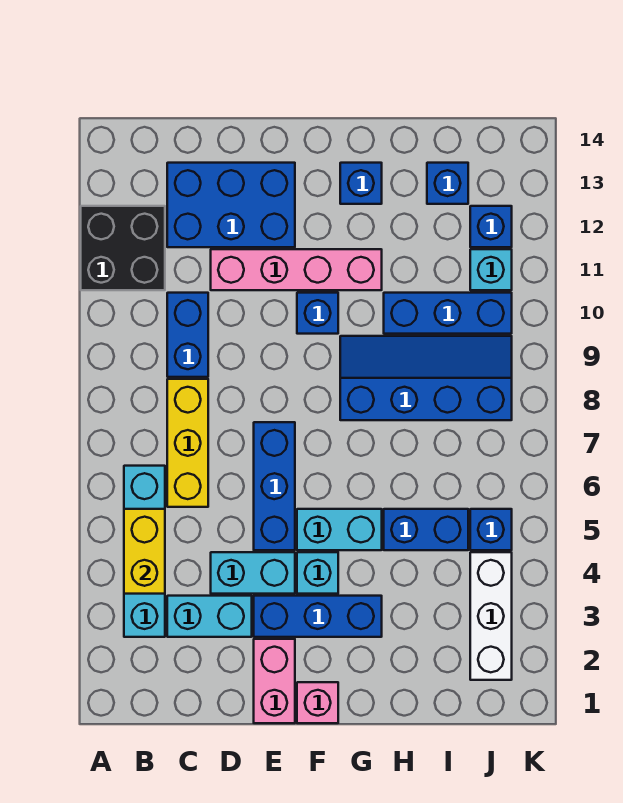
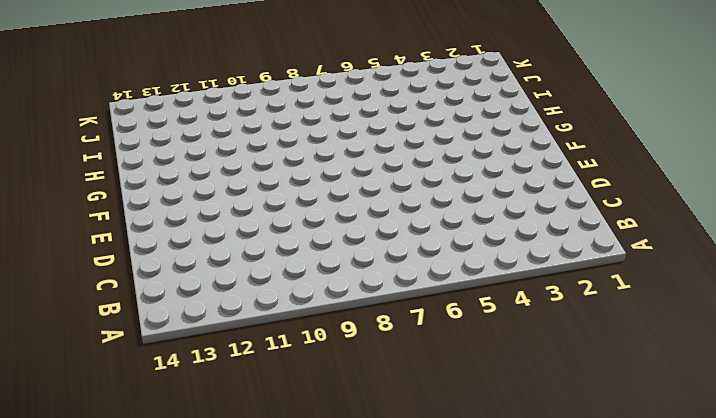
none -> black brick A11:B12 level 1
none -> cyan brick B3:B6 level 1
none -> cyan brick C3:D3 level 1

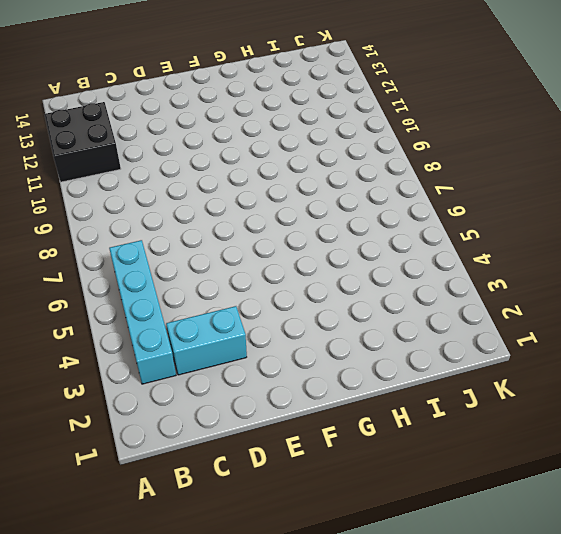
none -> yellow brick C6:C8 level 1
none -> blue brick C9:C10 level 1
none -> blue brick C12:E13 level 1

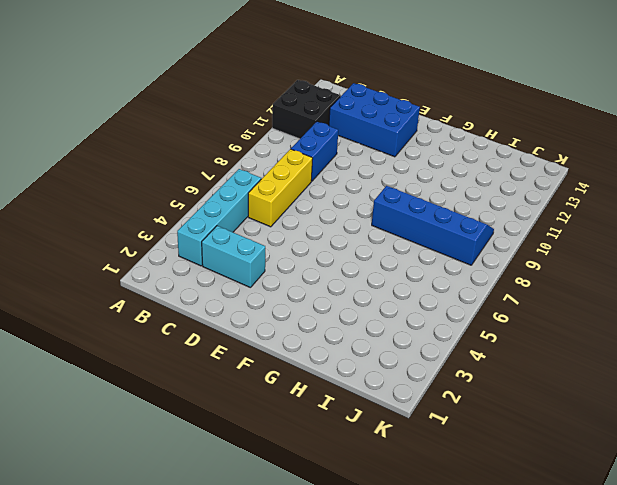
none -> cyan brick D4:E4 level 1
none -> pink brick D11:G11 level 1
none -> pink brick E1:E2 level 1

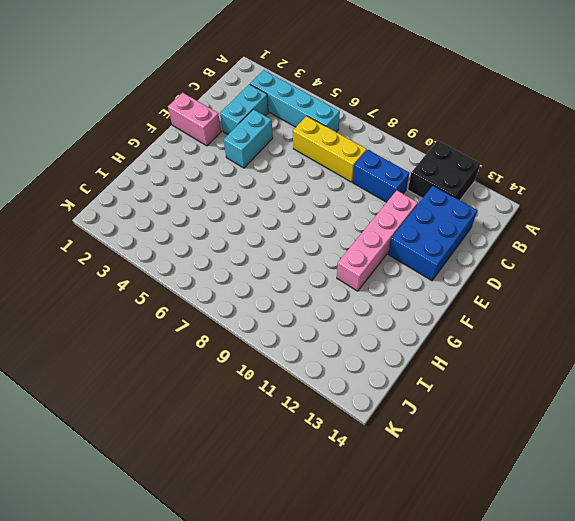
none -> blue brick E3:G3 level 1
none -> blue brick E5:E7 level 1
none -> pink brick F1 level 1

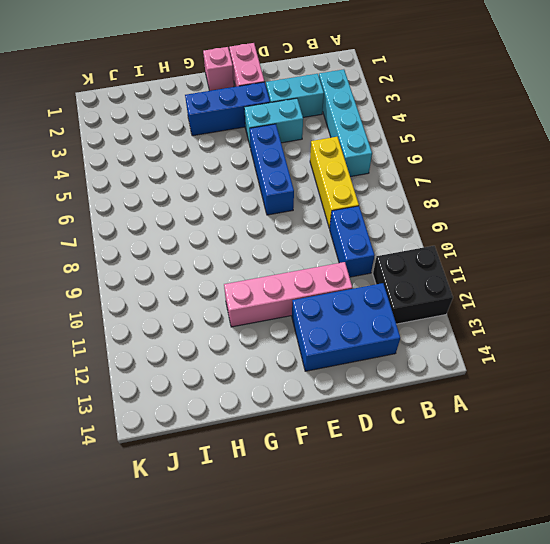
none -> cyan brick F4 level 1
none -> cyan brick F5:G5 level 1
none -> blue brick F10 level 1

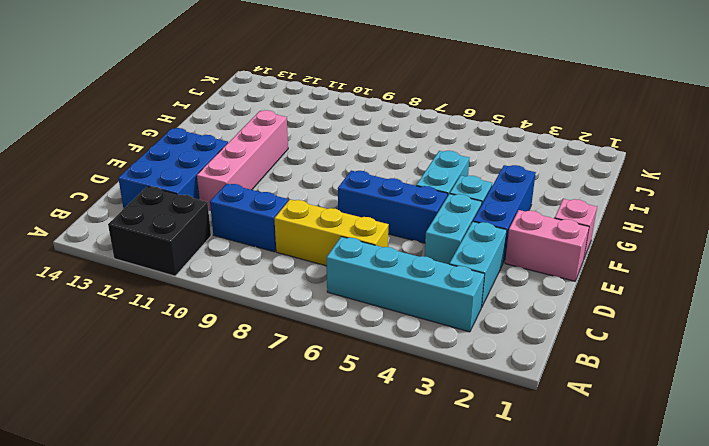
none -> blue brick F10 level 1
none -> blue slope G8:J9 level 1 top 8
none -> blue brick G13 level 1

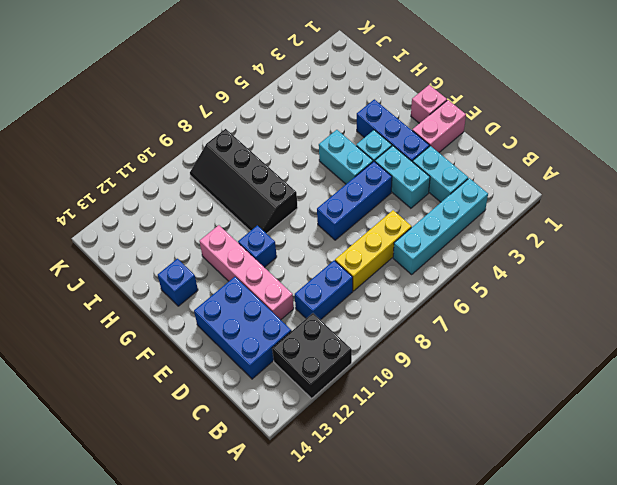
black slope G8:J9 level 1 top 8 -> blue slope G8:J9 level 1 top 8
none -> blue brick H5:I5 level 1
none -> blue brick H10:J10 level 1
none -> blue brick I13 level 1

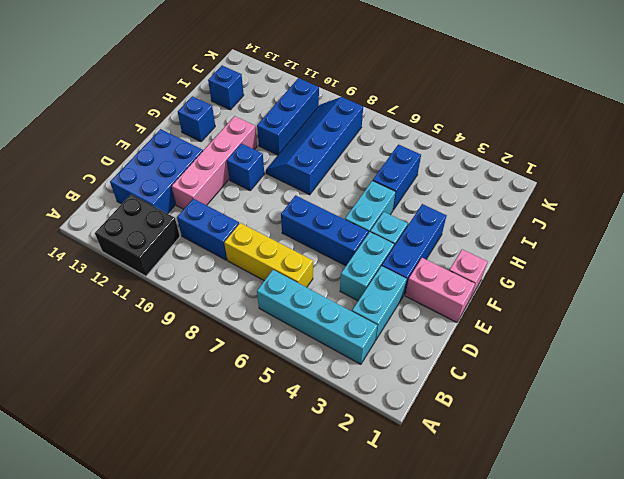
none -> white brick J2:J4 level 1
none -> blue brick J5 level 1
none -> cyan brick J11 level 1

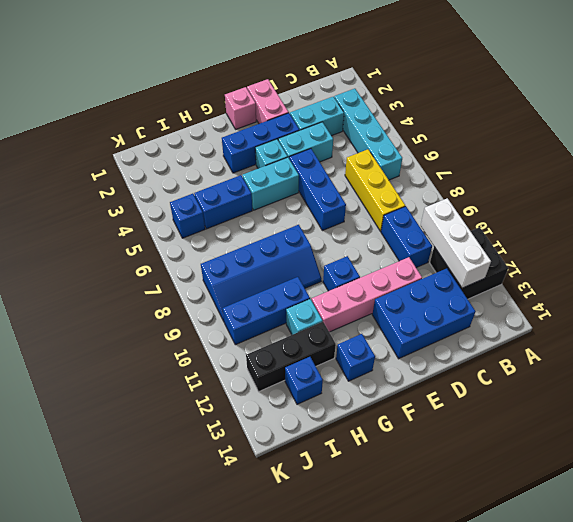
white brick B10:B12 level 2 -> white brick J2:J4 level 1
cyan brick H11 level 1 -> cyan brick J11 level 1
black brick H12:J12 level 1 -> blue brick J12 level 1
none -> yellow brick B4:B5 level 2

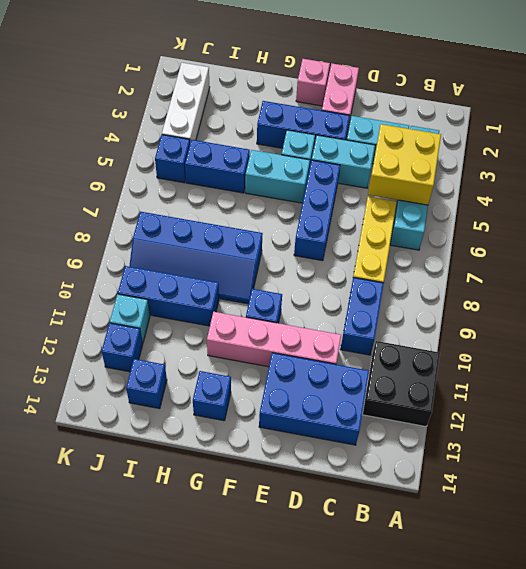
yellow brick B4:C5 level 2 -> yellow brick B4:B5 level 2

